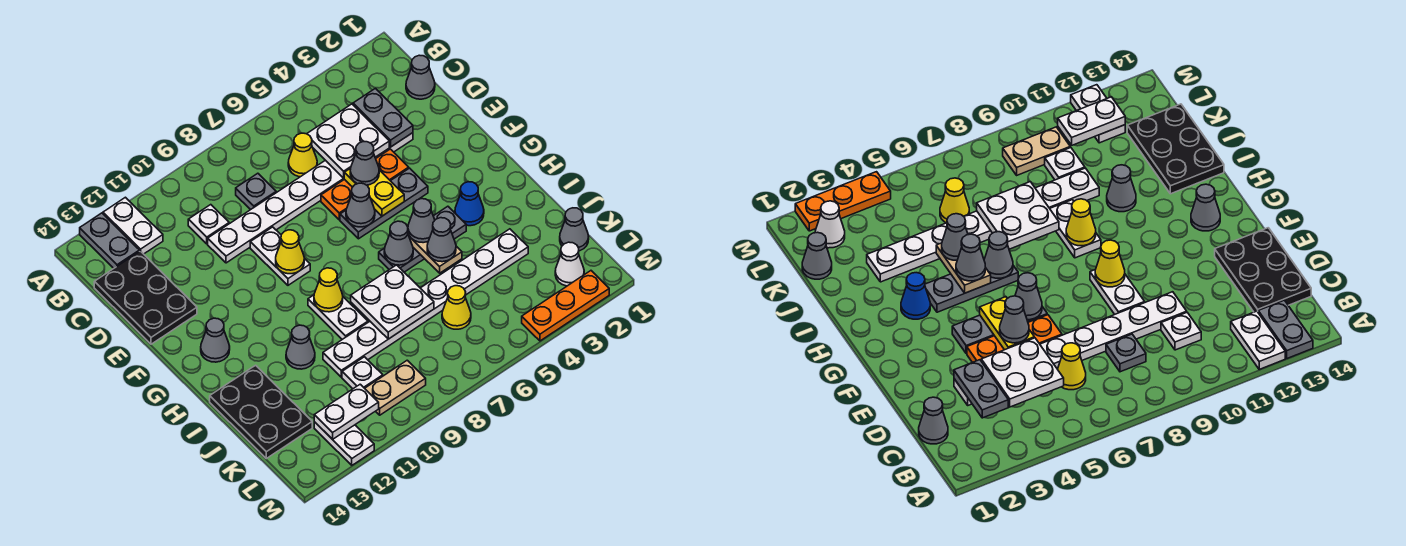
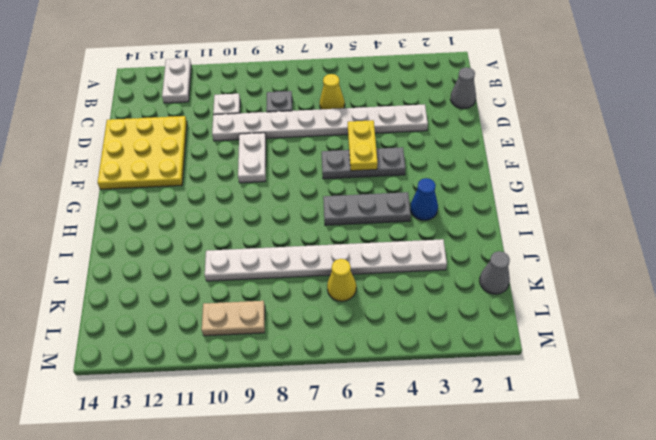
yellow plate D12:F14 level 1 -> black plate C13:E14 level 1
none -> grey plate A13:B13 level 1
none -> orange plate E4:E6 level 1
none -> grey cone G13 level 1
none -> white plate H9:I9 level 1

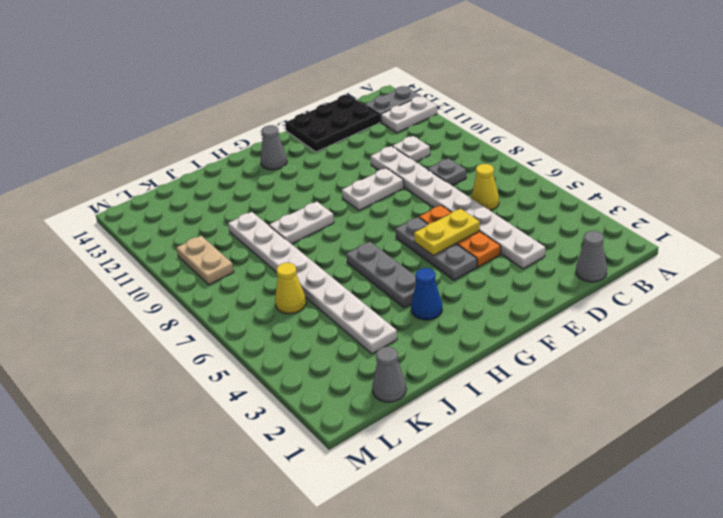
none -> grey cone I11 level 1
none -> black plate I13:K14 level 1
none -> white plate K10 level 1
none -> white cone L2 level 1

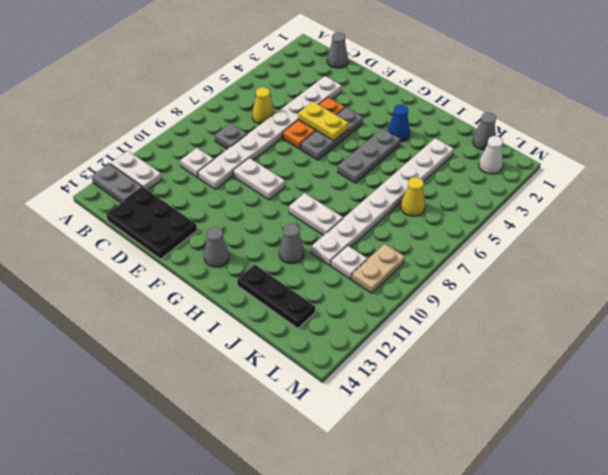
black plate I13:K13 level 1 -> black plate I13:K14 level 1
none -> white plate L12:M12 level 1
none -> orange plate M2:M4 level 1
none -> grey plate C3:D3 level 2
none -> white plate C4:D5 level 2

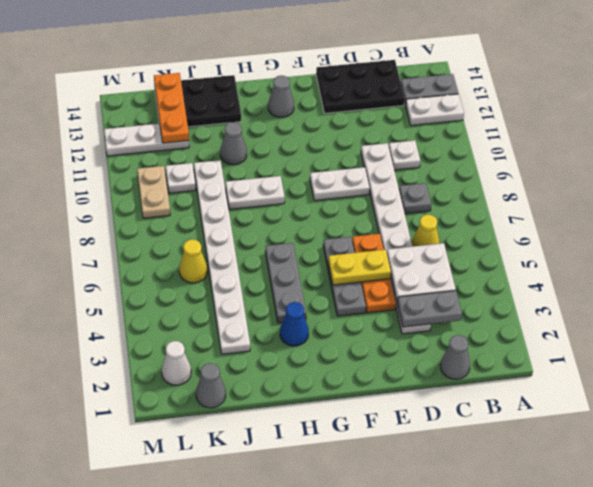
white plate K12:M12 level 1 -> white plate L12:M12 level 1
orange plate K12:K14 level 2 -> orange plate M2:M4 level 1
none -> grey cone F6 level 2
none -> yellow cone F9 level 2
none -> tan plate H5:I5 level 2
none -> grey cone H6 level 2

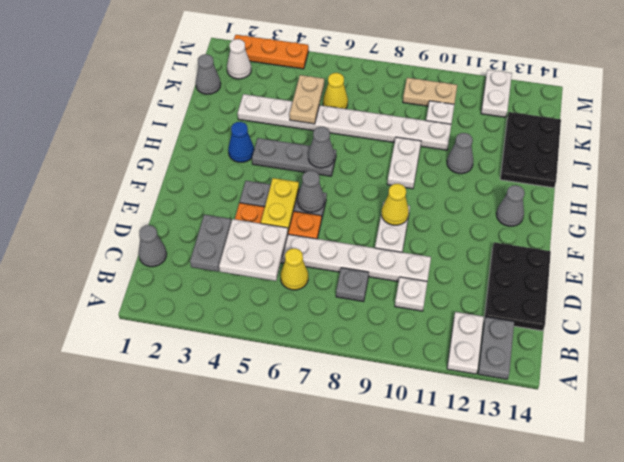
tan plate J5:K5 level 2 -> tan plate H5:I5 level 2
none -> yellow cone H9 level 2
none -> white plate I7:J8 level 2
none -> white plate L11:L12 level 2
none -> grey cone E5 level 3

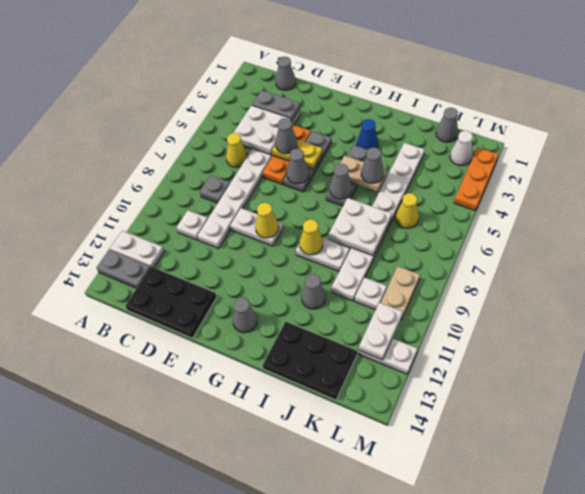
none -> grey cone H5 level 3

